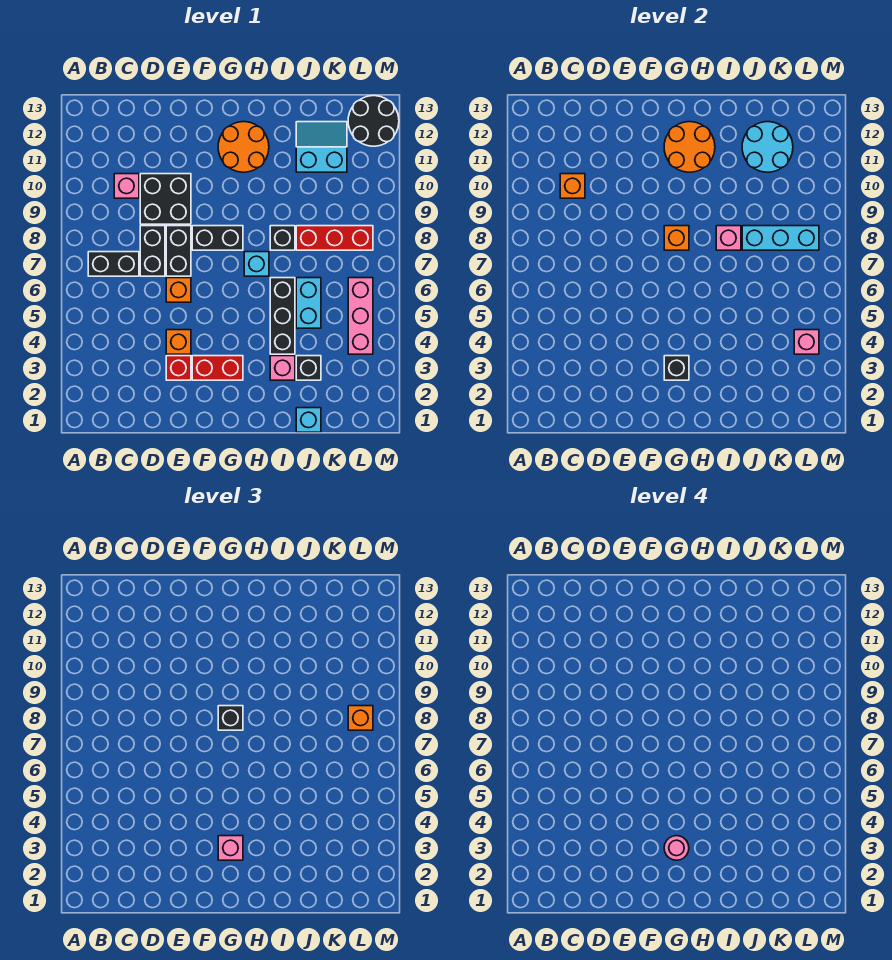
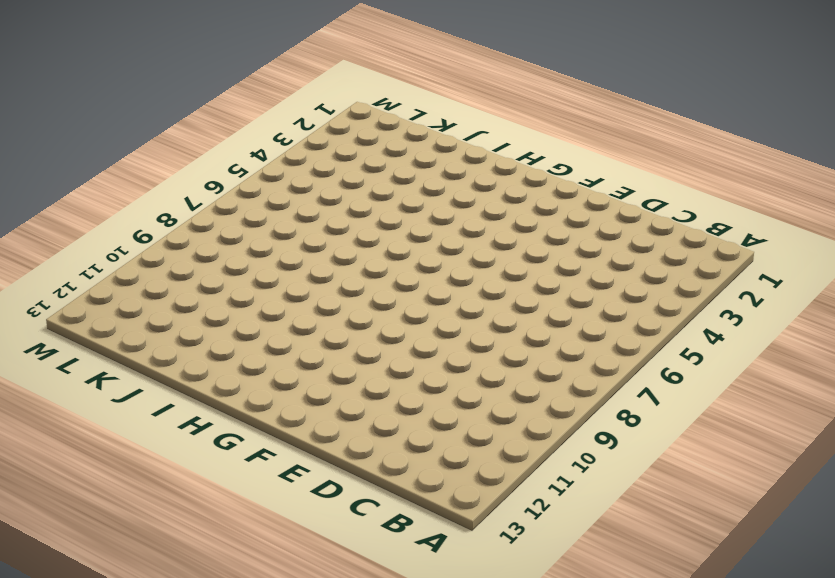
none -> black brick B7:C7 level 1
none -> pink brick C10 level 1
none -> black brick D7:D8 level 1
none -> black brick D9:E10 level 1

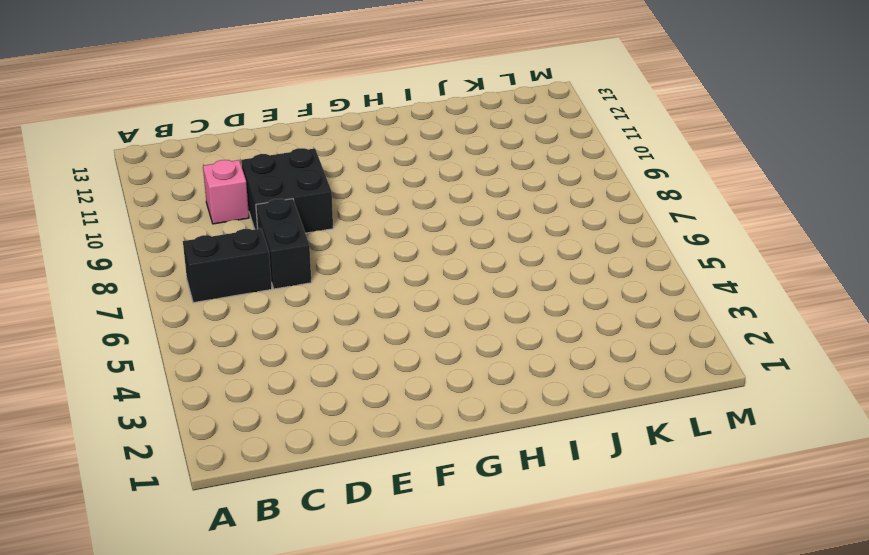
none -> red brick E3 level 1
none -> orange brick E4 level 1
none -> orange brick E6 level 1
none -> black brick E7:E8 level 1

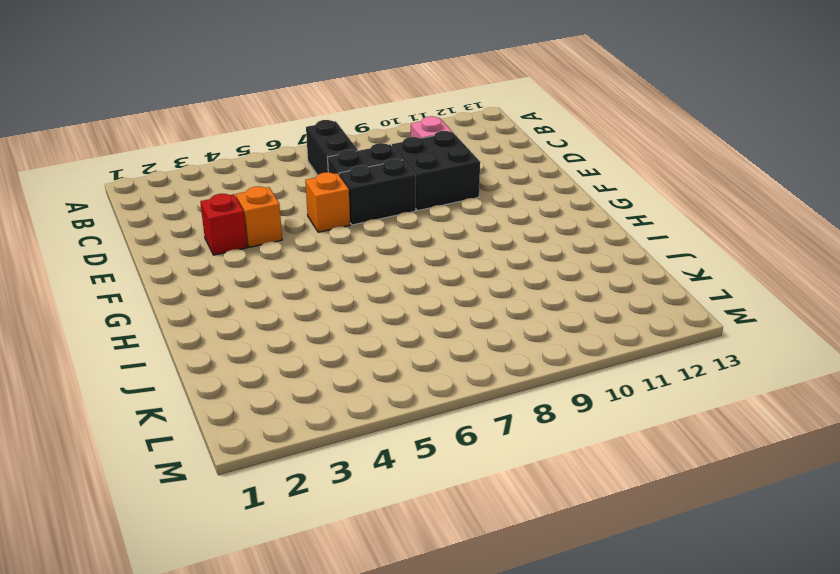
none -> red brick F3:G3 level 1
none -> black brick F8:G8 level 1
none -> orange round brick G11:H12 level 1
none -> cyan brick H7 level 1

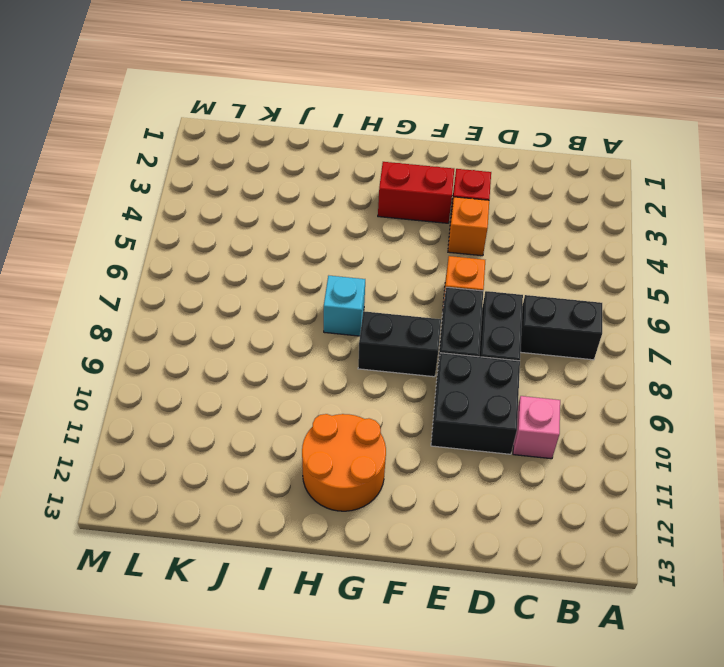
none -> pink brick I3 level 1
none -> black brick I4:I6 level 1
none -> black brick I8 level 1
none -> cyan brick J1 level 1

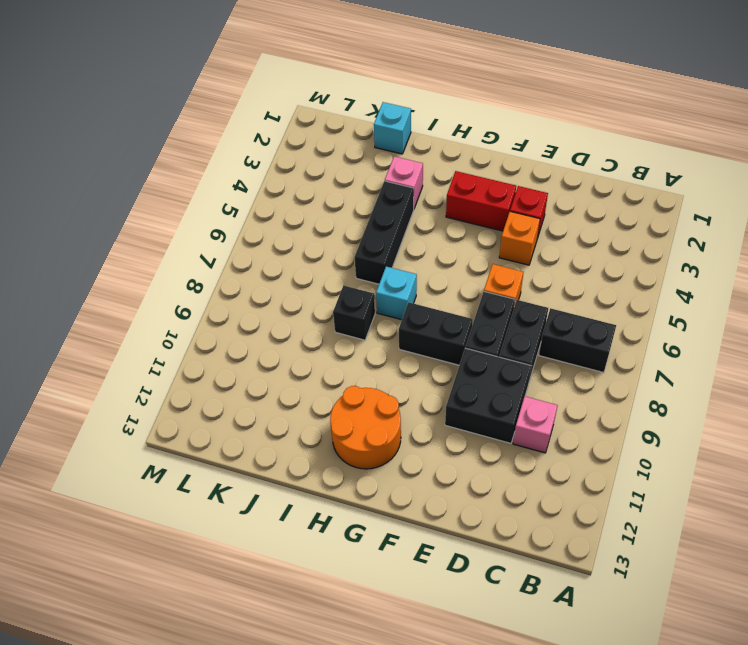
none -> black brick J3 level 1
none -> cyan brick J5:J6 level 1
none -> red brick J8:L8 level 1
none -> cyan slope J11:K12 level 1 top 11

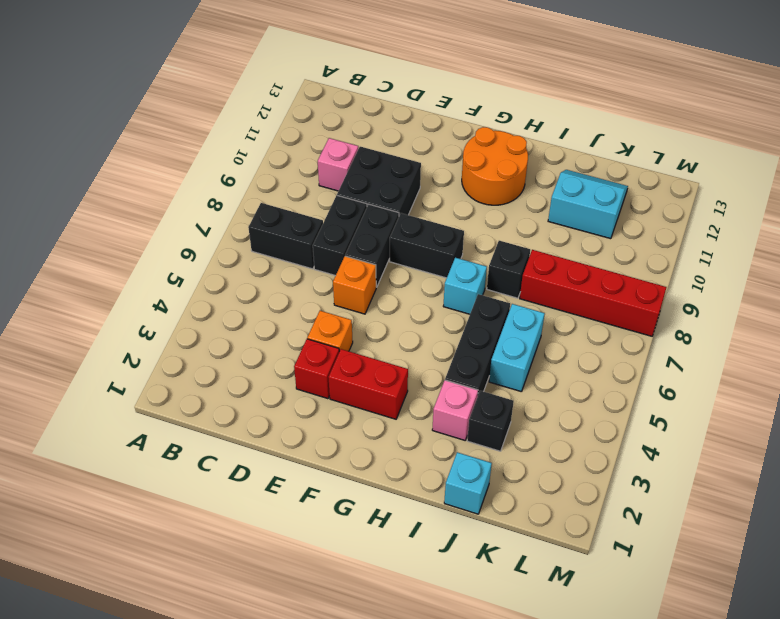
red brick J8:M8 level 1 -> red brick J8:L8 level 1
none -> pink brick L4:L6 level 1
none -> black round brick L12:M13 level 1
none -> orange brick C10 level 2
none -> black brick G3 level 2

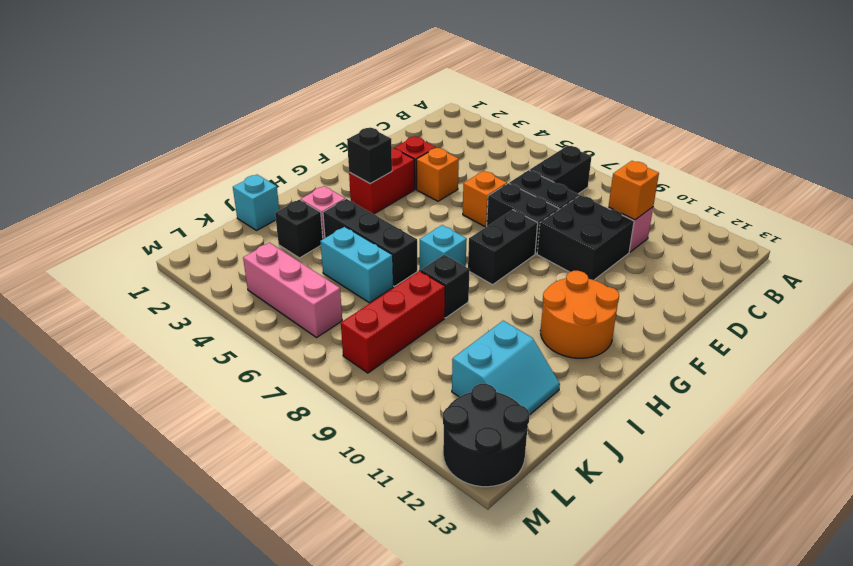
none -> orange brick G8 level 2
none -> orange round brick G11:H12 level 2
none -> pink brick I8 level 2
none -> cyan brick J8:L8 level 2

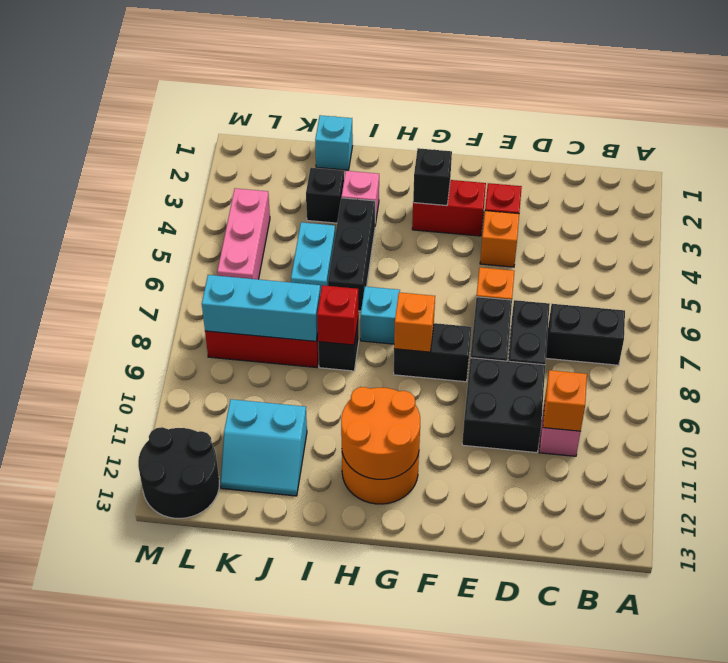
red brick I8 level 2 -> pink brick I8 level 2
none -> cyan round brick J11:K12 level 2
none -> pink brick L4 level 2
none -> pink brick G3 level 3
none -> black brick G8 level 3

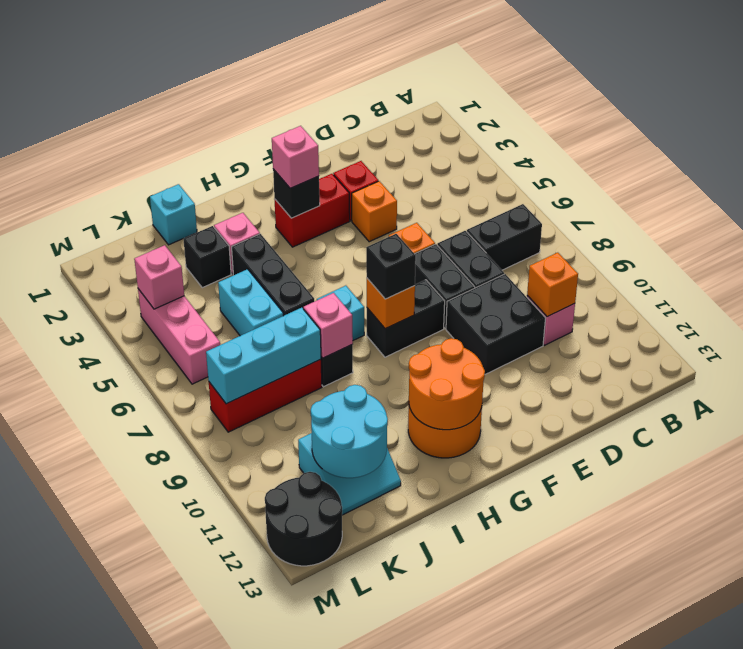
none -> orange brick L8 level 3
none -> pink round brick G3 level 4

